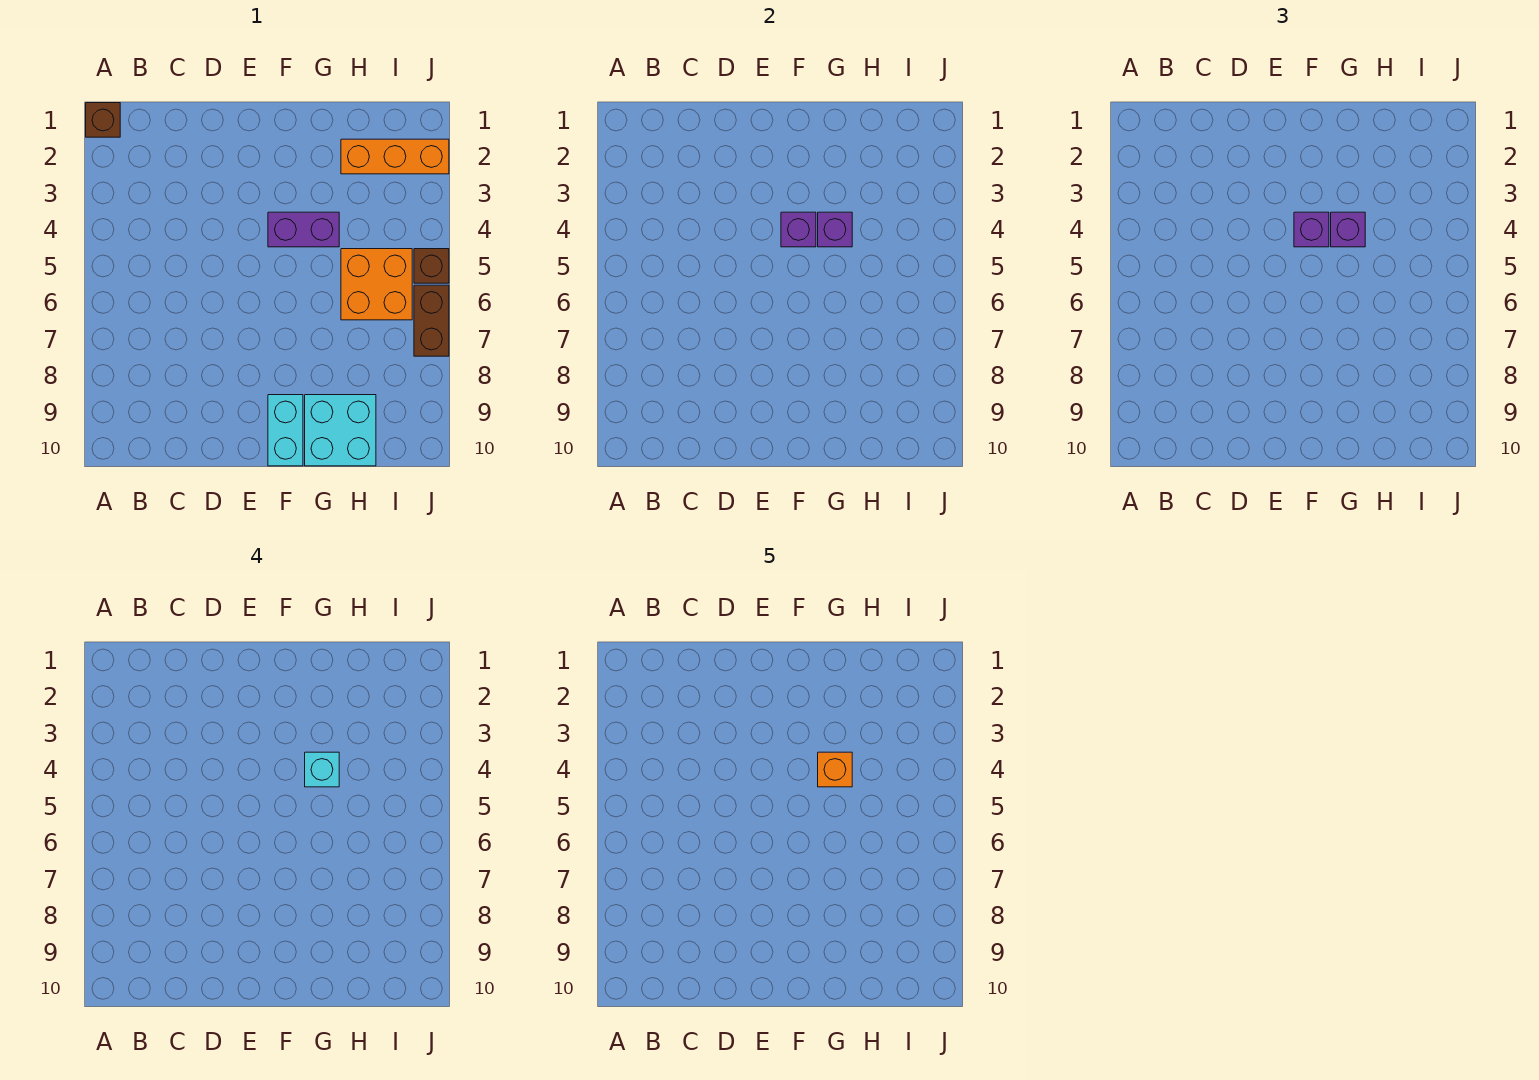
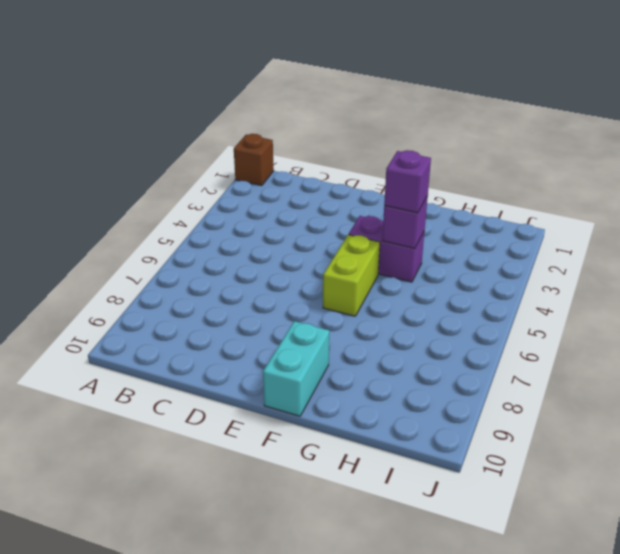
lime brick F5:F6 level 1 -> none
none -> cyan brick G9:H10 level 1
none -> orange brick H2:J2 level 1
none -> orange brick H5:I6 level 1

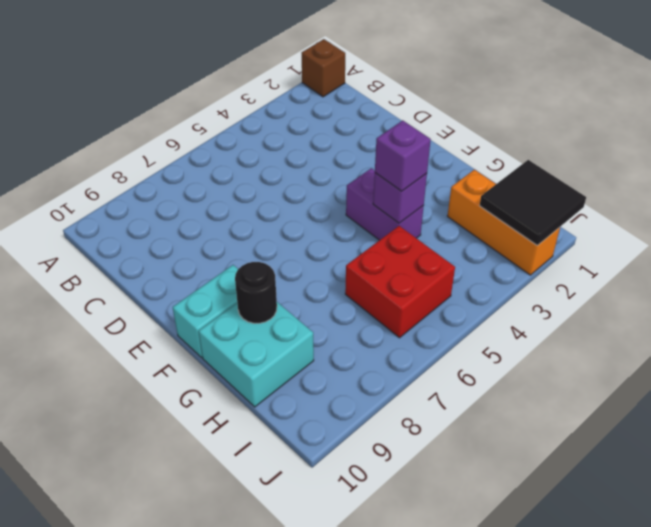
black round brick G9 level 2 -> none
red brick H5:I6 level 1 -> orange brick H5:I6 level 1
black tile I1:J2 level 2 -> none
none -> brown brick J5 level 1
none -> brown brick J6:J7 level 1
none -> purple brick F4 level 2

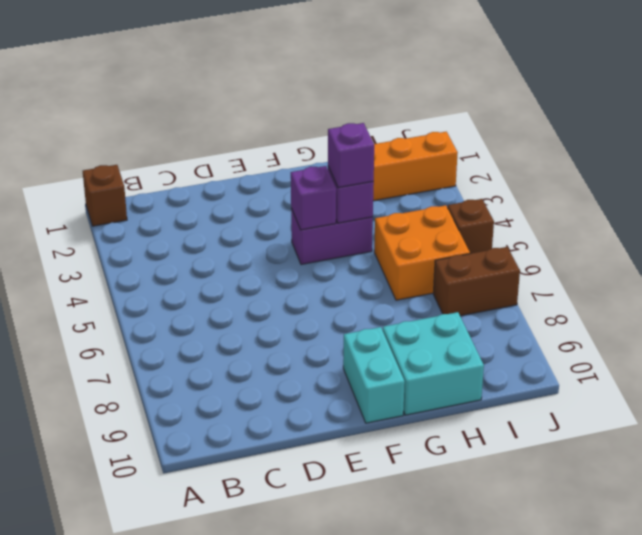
brown brick I7:J7 level 1 -> brown brick J6:J7 level 1
none -> purple brick F4 level 3
none -> cyan brick G4 level 4
none -> orange brick G4 level 5

